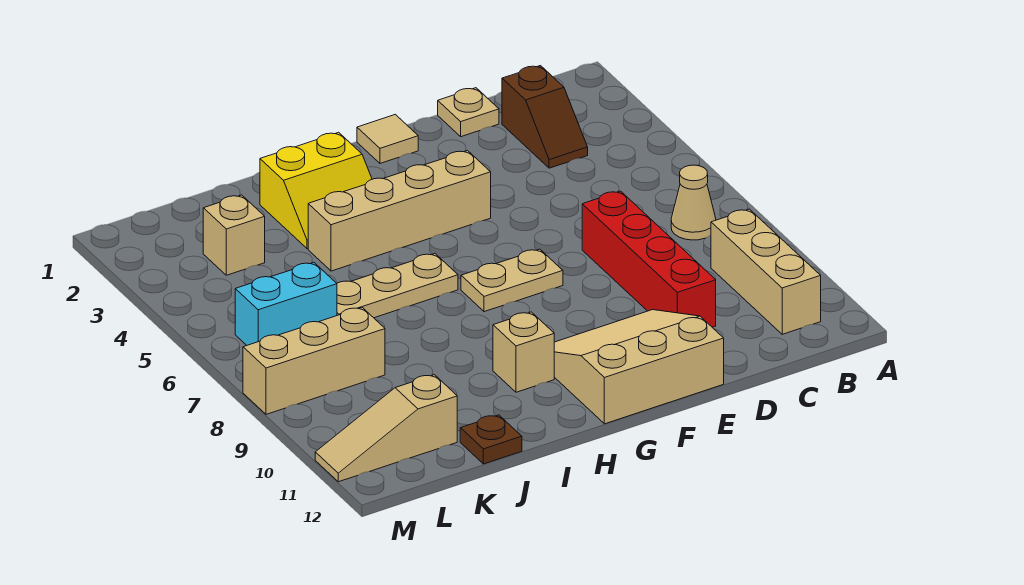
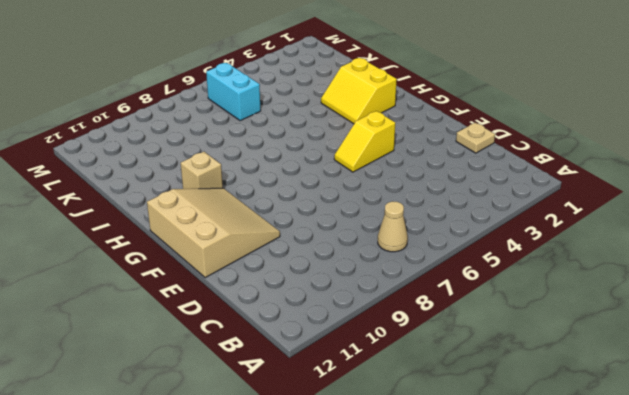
yellow slope F4:F5 level 1 top 4 -> tan brick F4:I4 level 1
none -> tan brick B9:B11 level 1
none -> brown slope C2:C3 level 1 top 2
none -> red brick D7:D10 level 1

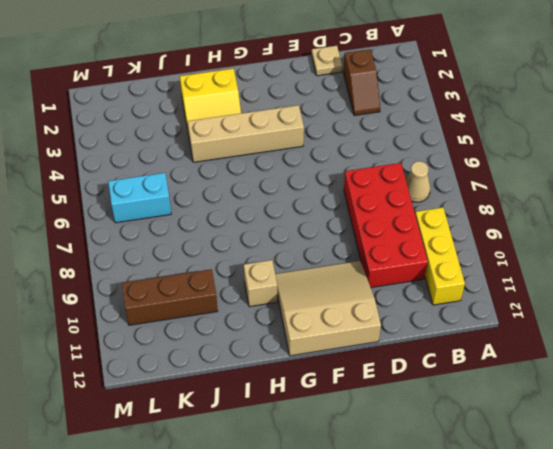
yellow brick B9:B11 level 1 -> tan brick B9:B11 level 1
red brick C7:D10 level 1 -> red brick D7:D10 level 1
brown brick J10:L10 level 1 -> none
none -> tan tile F1 level 1
none -> tan plate F7:G7 level 1
none -> tan plate H6:J6 level 1

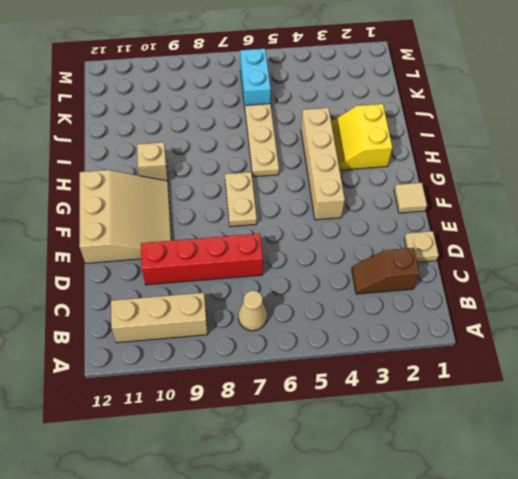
none -> brown plate J12 level 1
none -> tan brick K3 level 1
none -> tan brick K8:M8 level 1

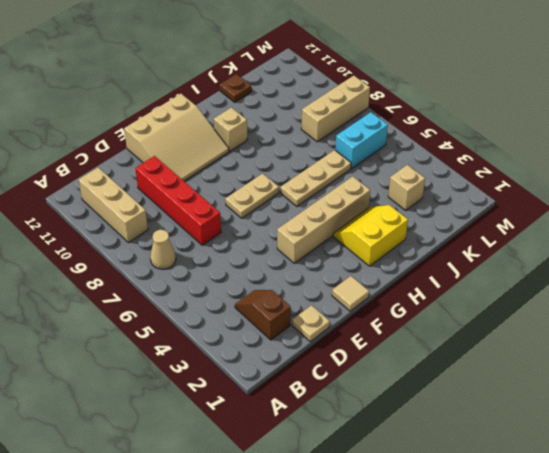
none -> tan slope K11:M11 level 1 top K

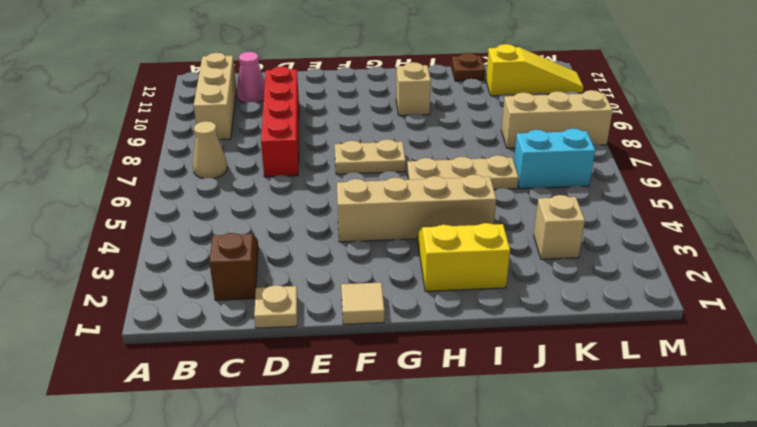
pink cone C11 level 1 -> none
yellow slope K11:M11 level 1 top K -> tan slope K11:M11 level 1 top K
none -> tan slope E10:G12 level 1 top 12

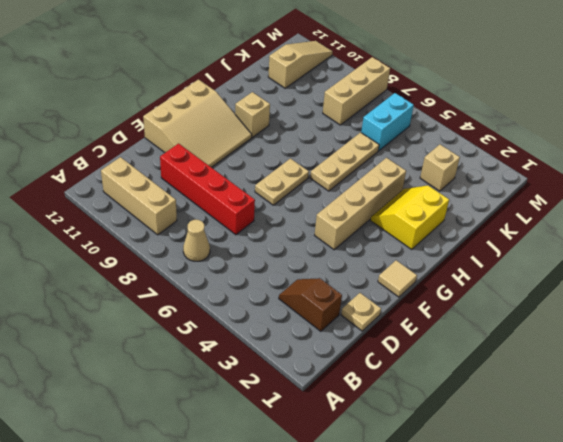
none -> brown plate J12 level 1

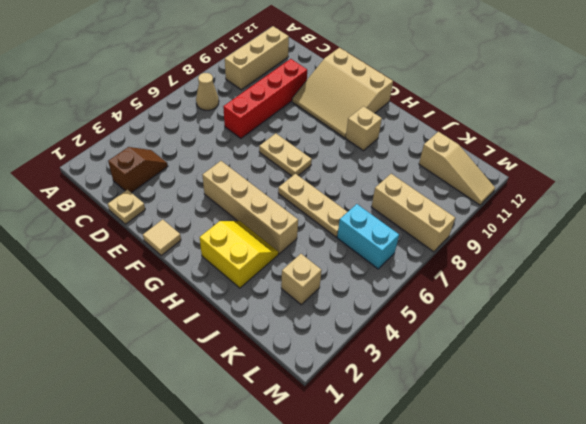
none -> brown plate J12 level 1

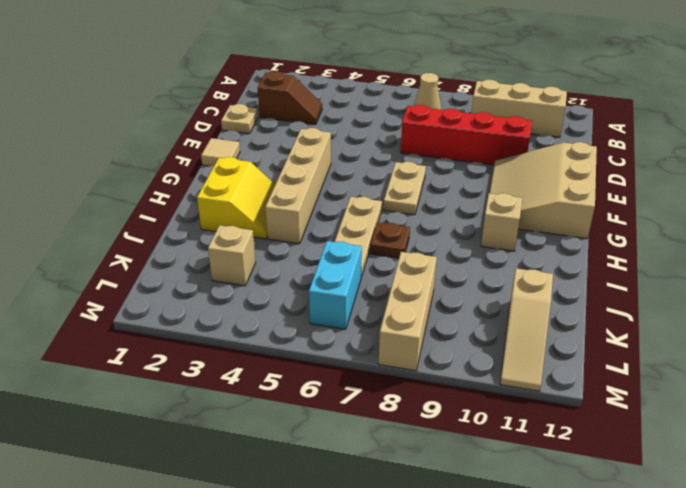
brown plate I7 level 1 -> brown plate J12 level 1

